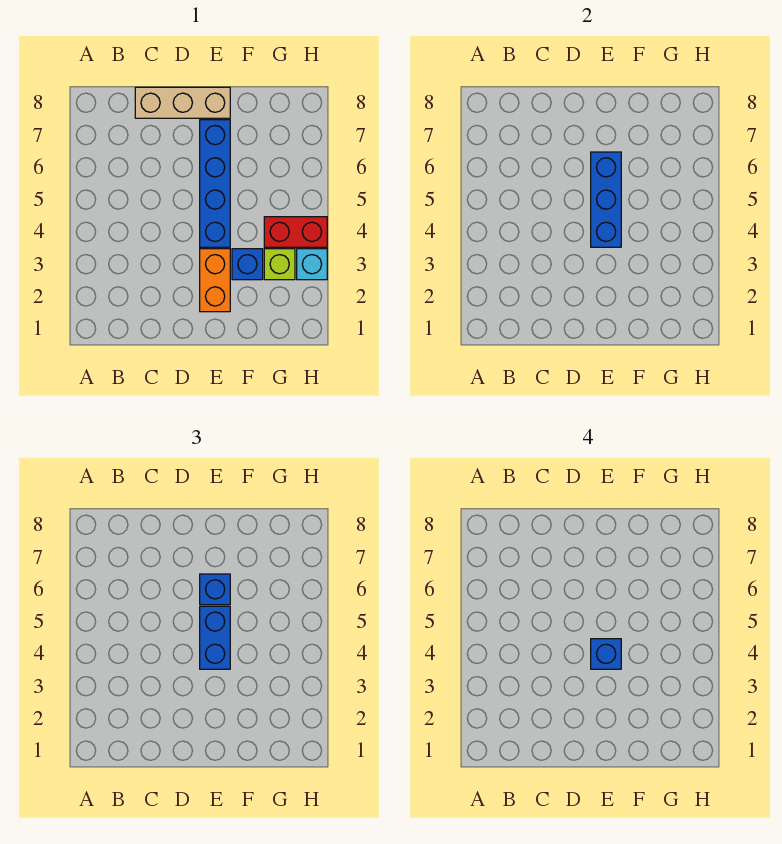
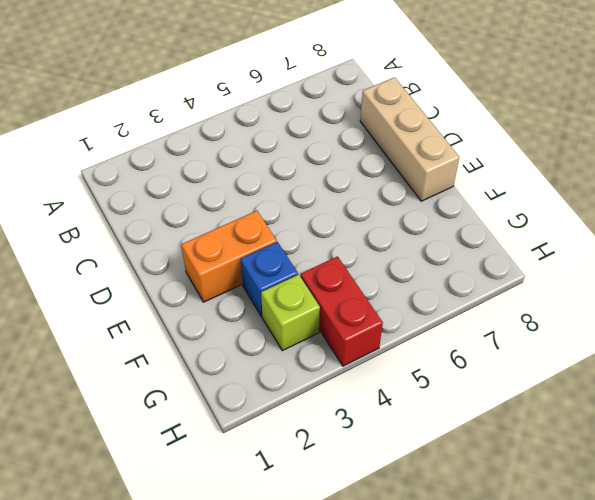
none -> blue brick E4:E7 level 1
none -> cyan brick H3 level 1

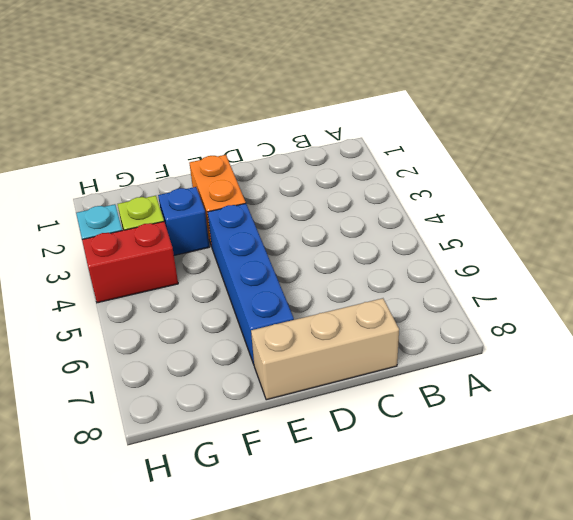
none -> blue brick E4:E6 level 2
none -> blue brick E4:E5 level 3

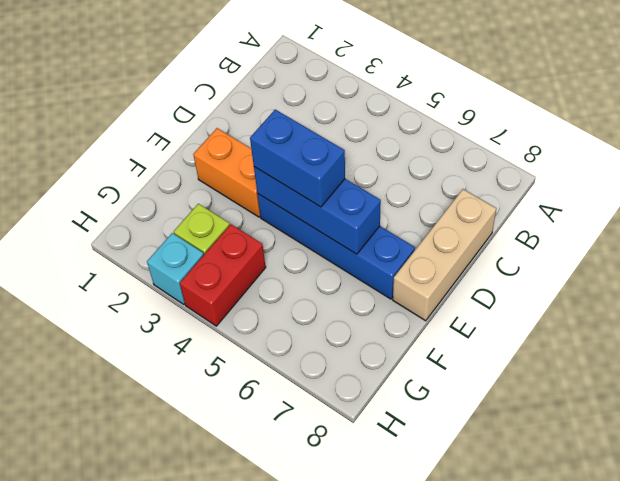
none -> blue brick F3 level 1
none -> blue brick E6 level 3

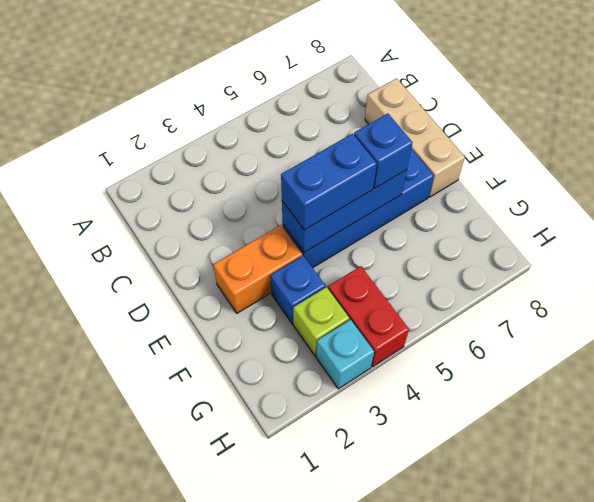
none -> blue brick E4 level 4

